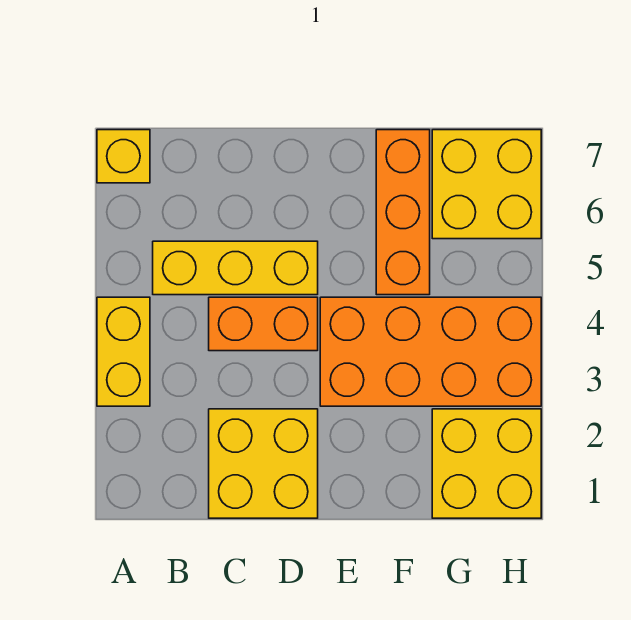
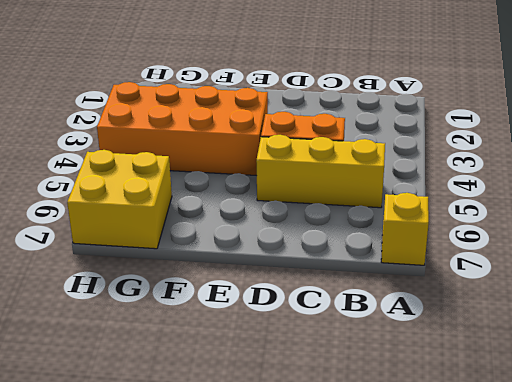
none -> yellow brick A3:A4 level 1
none -> yellow brick C1:D2 level 1

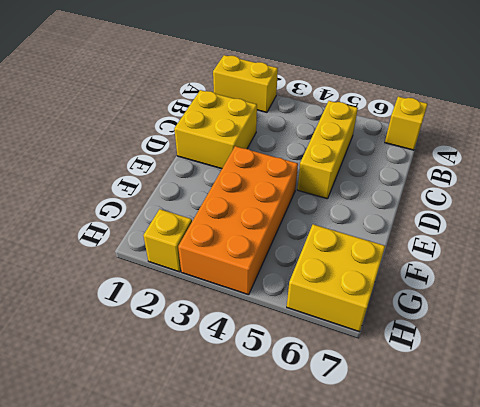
yellow brick A1:A2 level 1 -> yellow brick A3:A4 level 1
yellow brick H2 level 1 -> yellow brick G1:H2 level 1
none -> orange brick C4:D4 level 1
none -> orange brick F5:F7 level 1

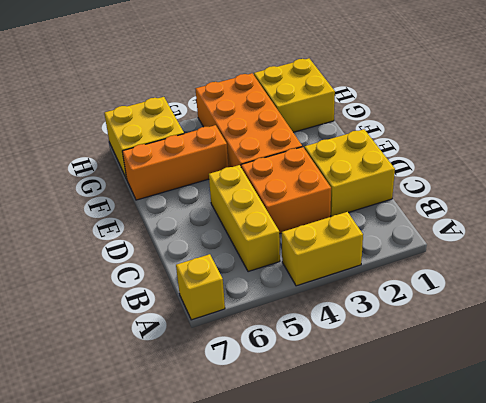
orange brick C3:D4 level 1 -> orange brick C4:D4 level 1

